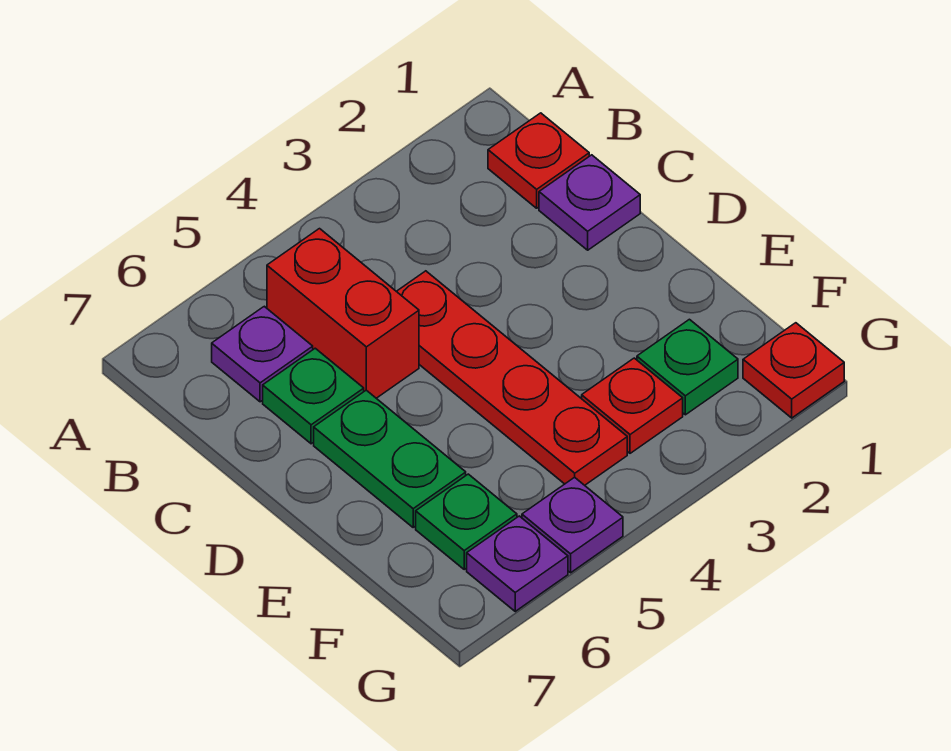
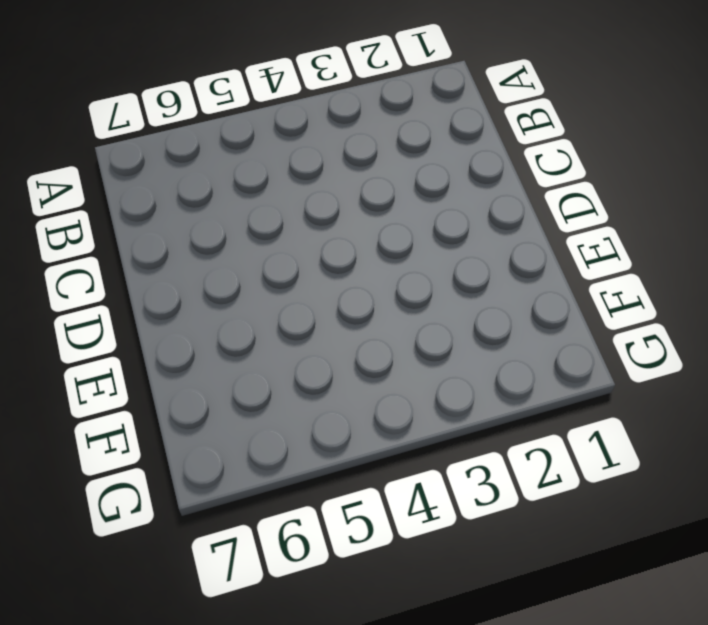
none -> red plate B1 level 1
none -> red brick B5:C5 level 1
none -> purple plate B6 level 1

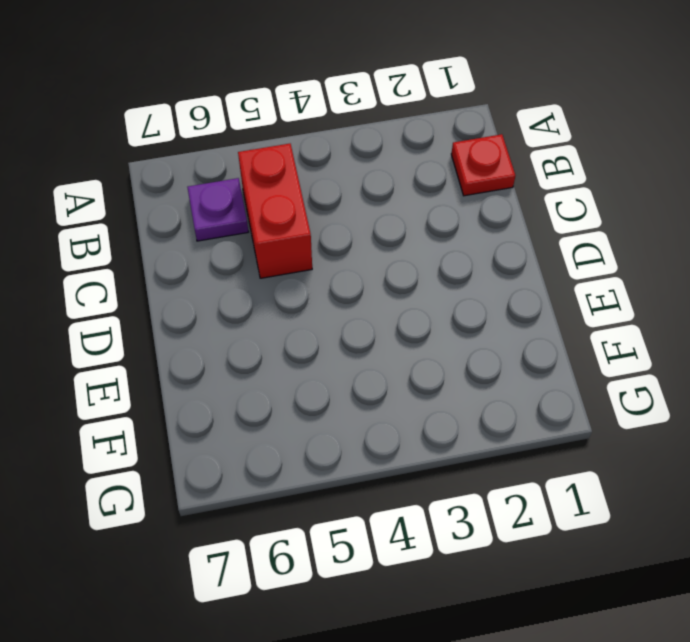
none -> purple plate C1 level 1
none -> red plate C4:F4 level 1
none -> green plate C6 level 1

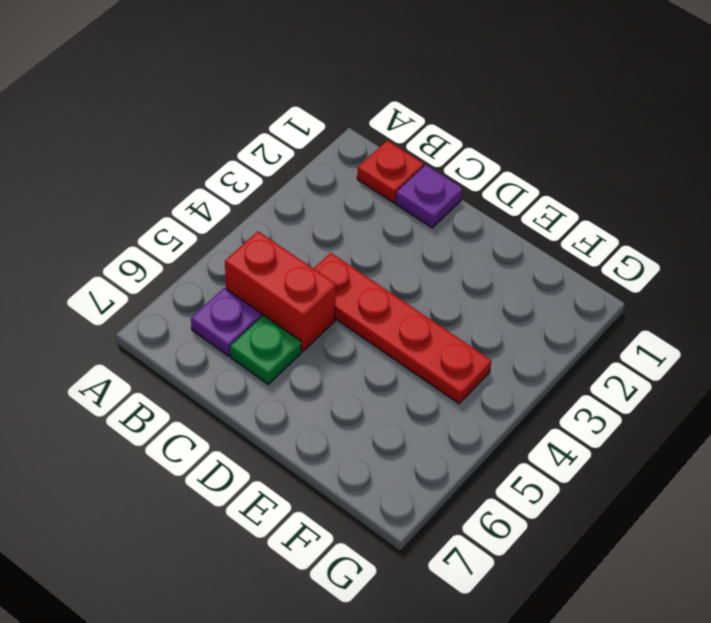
none -> green plate D6:E6 level 1
none -> green plate F2 level 1
none -> red plate F3 level 1

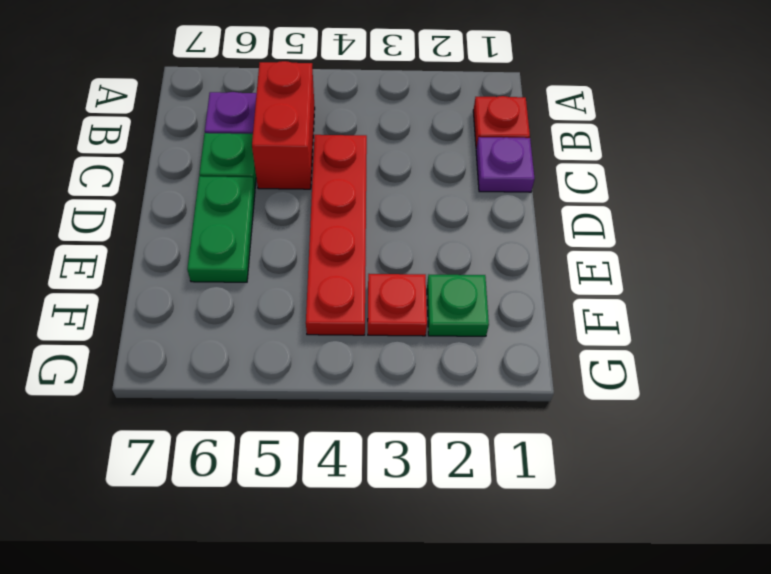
none -> green plate F6 level 1
none -> red plate G1 level 1
none -> purple plate G5 level 1

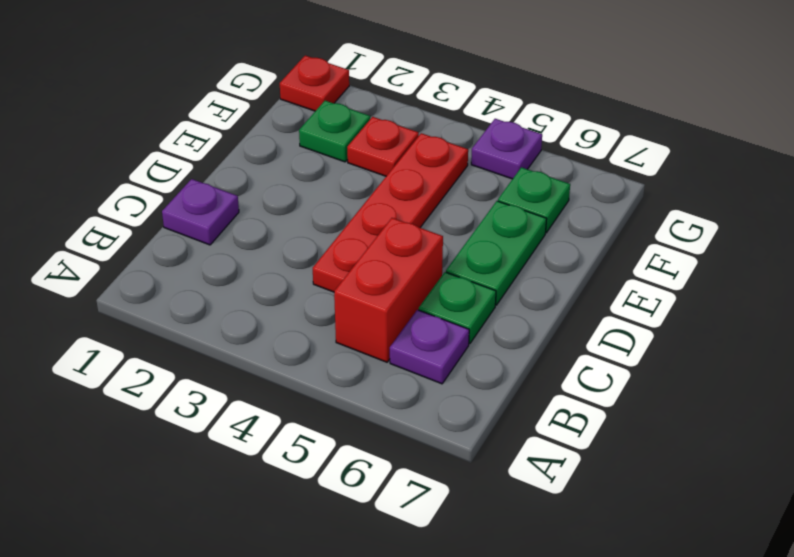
none -> red plate B1 level 1
none -> purple plate G6 level 1

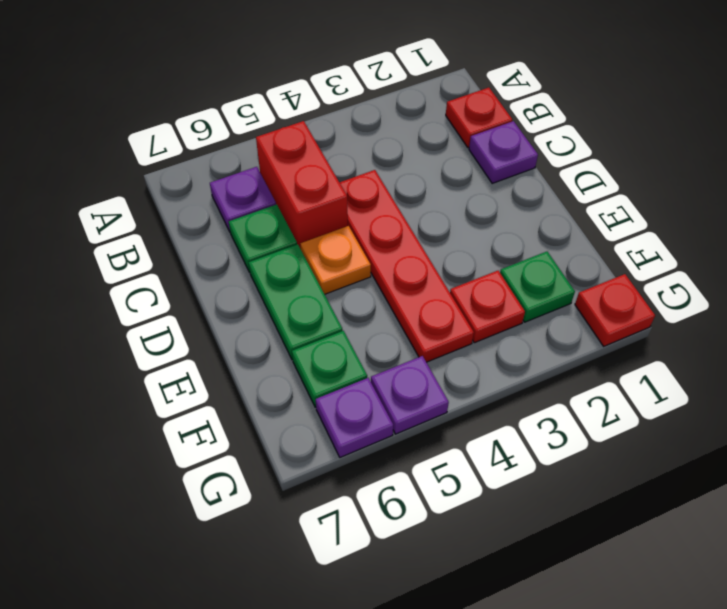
orange plate D5 level 1 -> none

